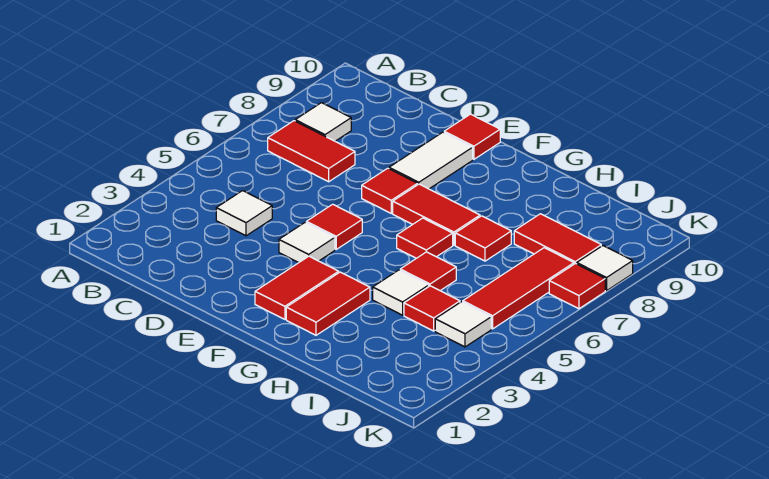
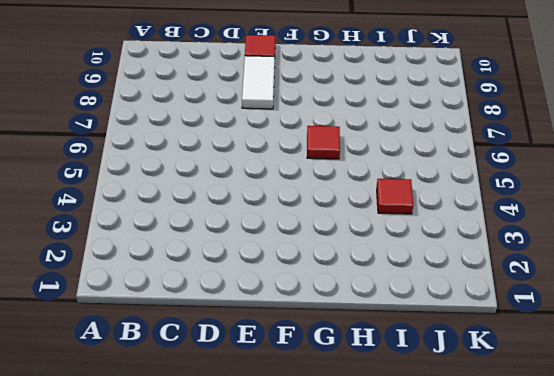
none -> red tile B7:C7 level 1
none -> white tile B8 level 1
none -> white tile C4 level 1

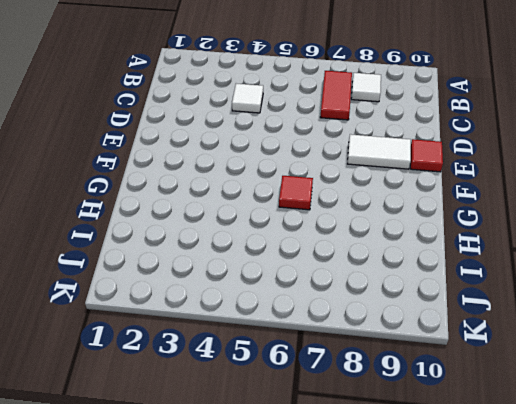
none -> white tile E4 level 1
none -> red tile E5 level 1
none -> red tile E7 level 1

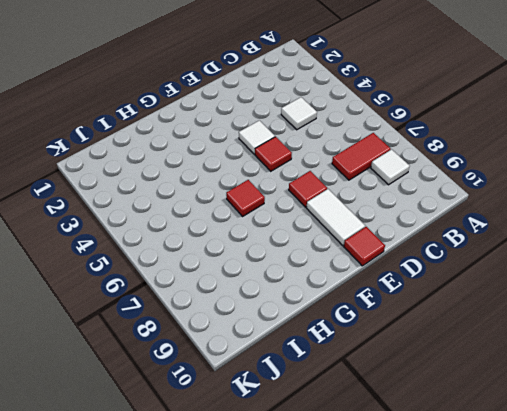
none -> red tile F2:F3 level 1
none -> red tile F7:G7 level 1
none -> red tile G2:G3 level 1

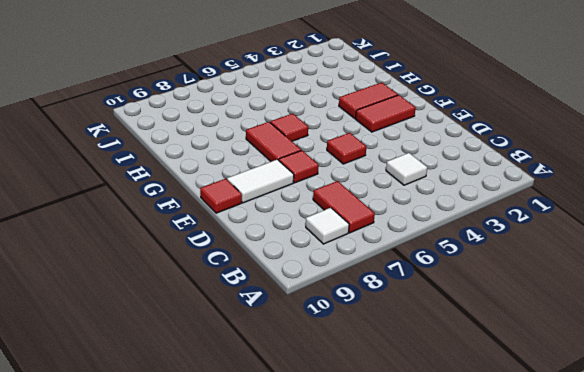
none -> white tile E4 level 1
none -> white tile H4 level 1
none -> red tile H5 level 1

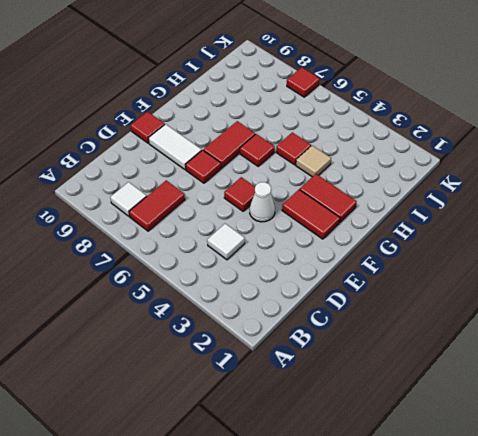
white cone E4 level 1 -> white tile E4 level 1
tan tile H4 level 1 -> white tile H4 level 1
none -> red tile H7 level 1
none -> red tile I4 level 1
none -> red tile I8:J8 level 1

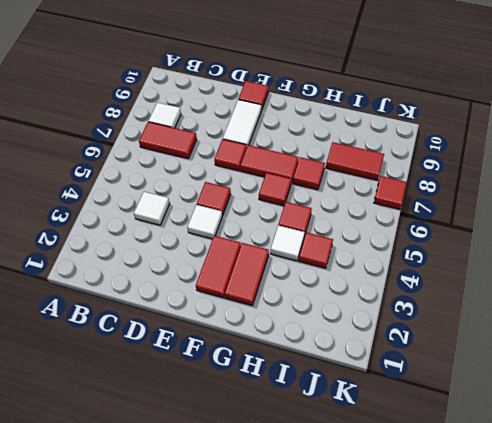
none -> white tile J4 level 1
none -> red tile J5:J7 level 1
none -> white tile K8 level 1

